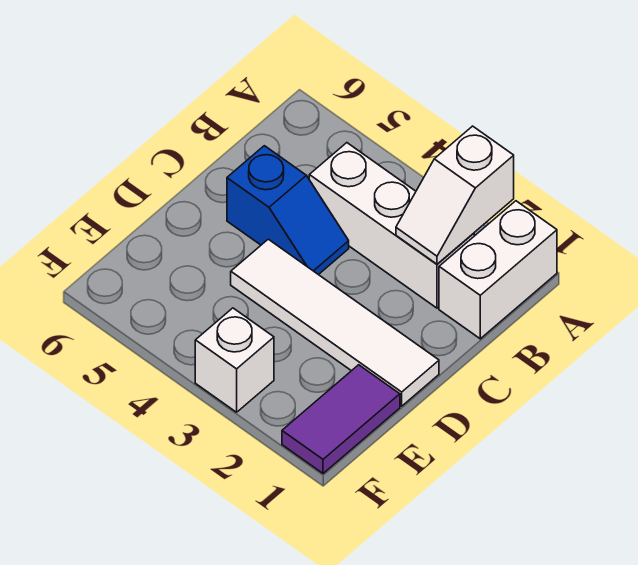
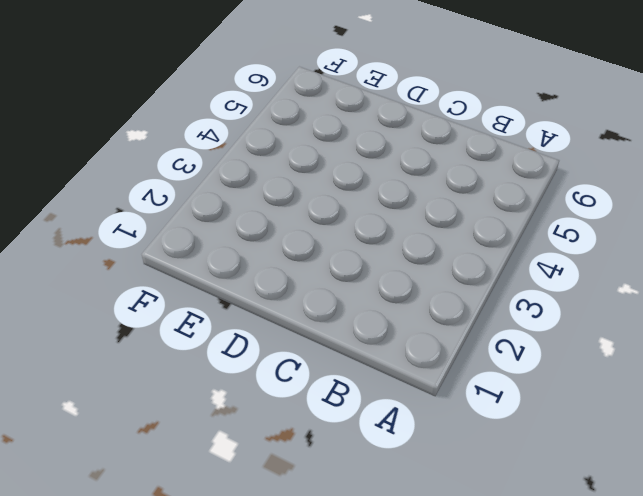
none -> white brick A1:B1 level 1
none -> white brick B2:B4 level 1

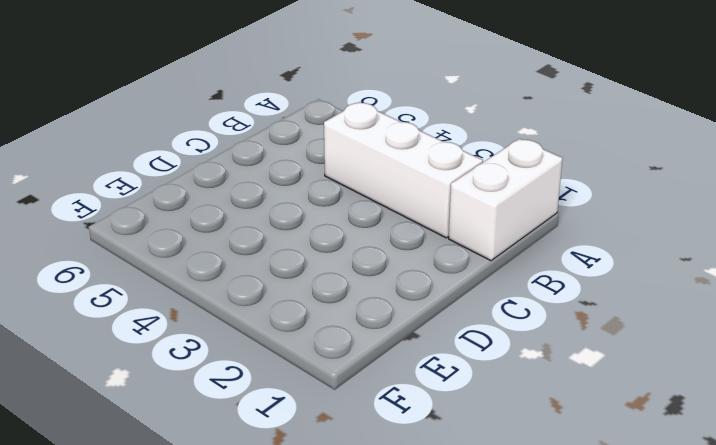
none -> blue slope C4:C5 level 1 top 5
none -> white tile D1:D4 level 1

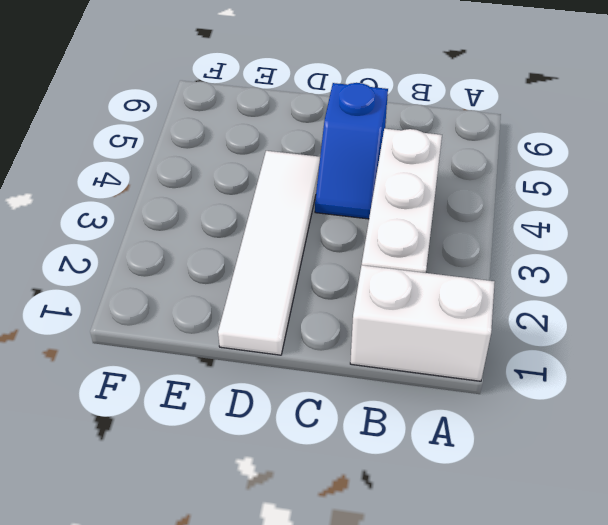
none -> purple tile E1:F1 level 1
none -> white brick F3 level 1

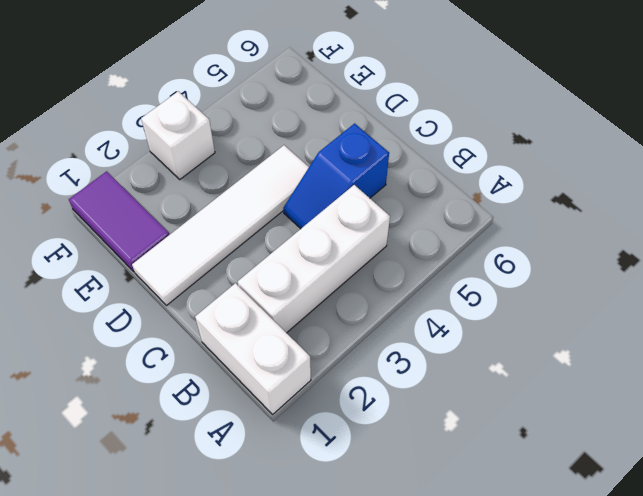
none -> white slope A2:B2 level 2 top A

